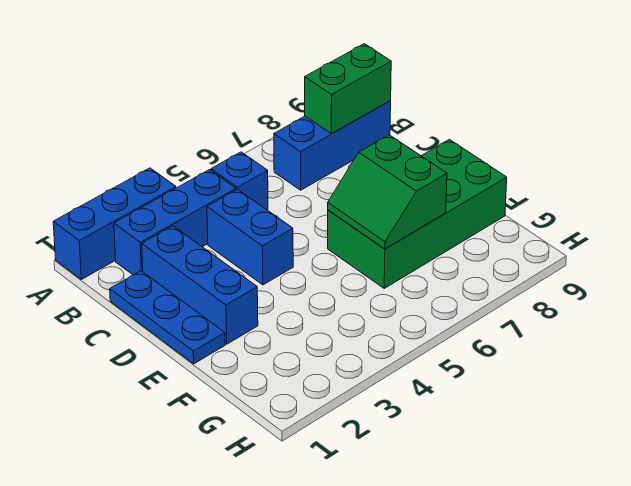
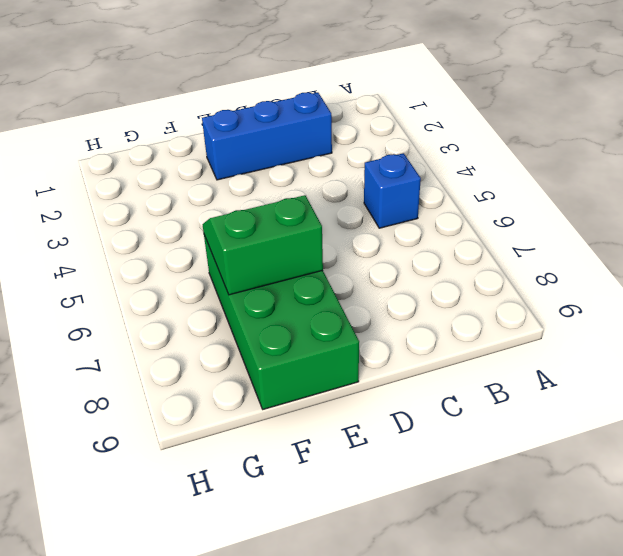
none -> blue brick A1:A3 level 1
none -> blue brick B2:B4 level 1

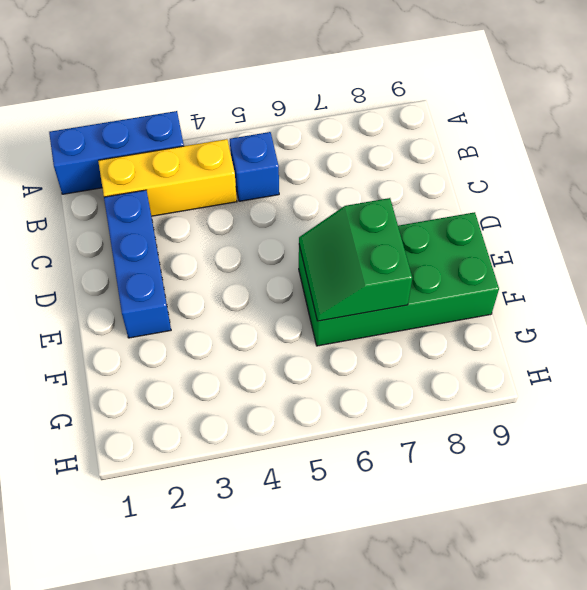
yellow brick B2:B4 level 1 -> blue brick B2:B4 level 1
none -> blue brick B7:B9 level 1
none -> blue plate C1:E1 level 1

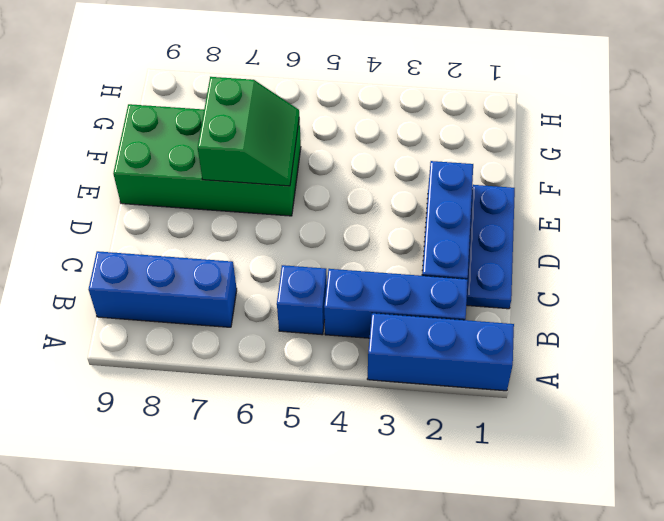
none -> blue brick C4:D4 level 1
none -> green brick B8:B9 level 2

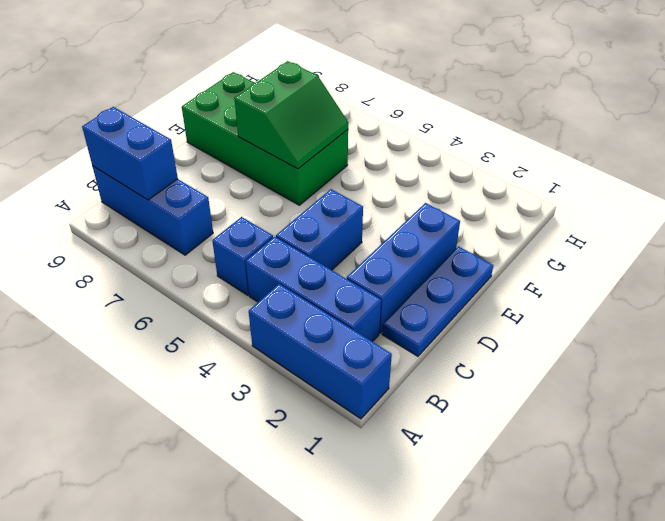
blue brick B8:B9 level 2 -> green brick B8:B9 level 2

